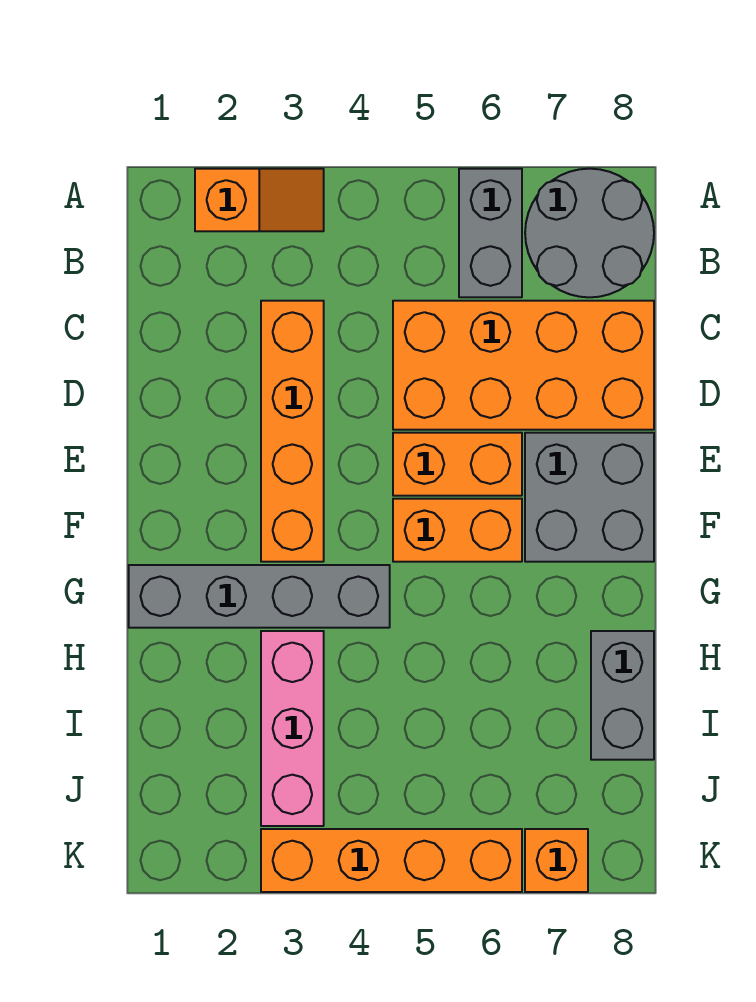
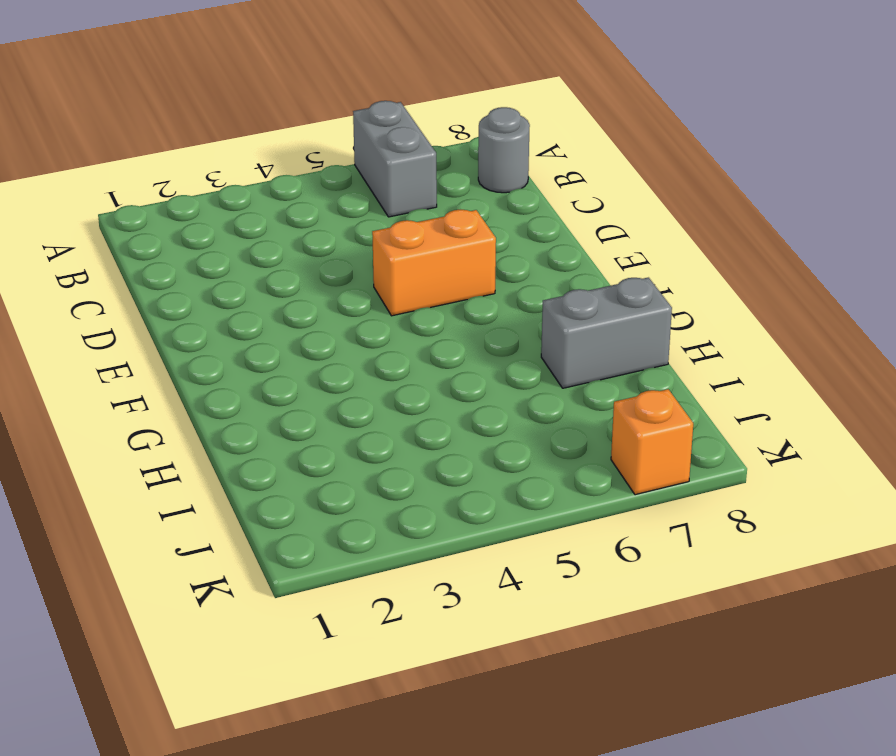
grey round brick B8 level 1 -> grey round brick A7:B8 level 1
grey brick H7:H8 level 1 -> grey brick H8:I8 level 1
none -> orange slope A2:A3 level 1 top 2
none -> orange brick C3:F3 level 1
none -> orange brick C5:D8 level 1

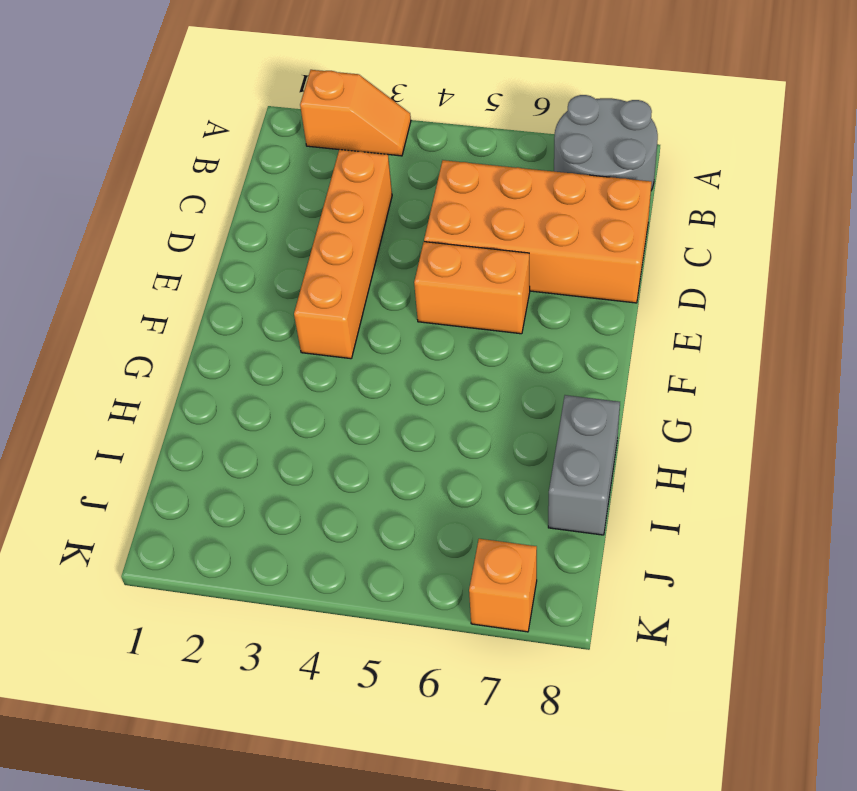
none -> grey brick A6:B6 level 1
none -> grey brick E7:F8 level 1
none -> orange brick F5:F6 level 1

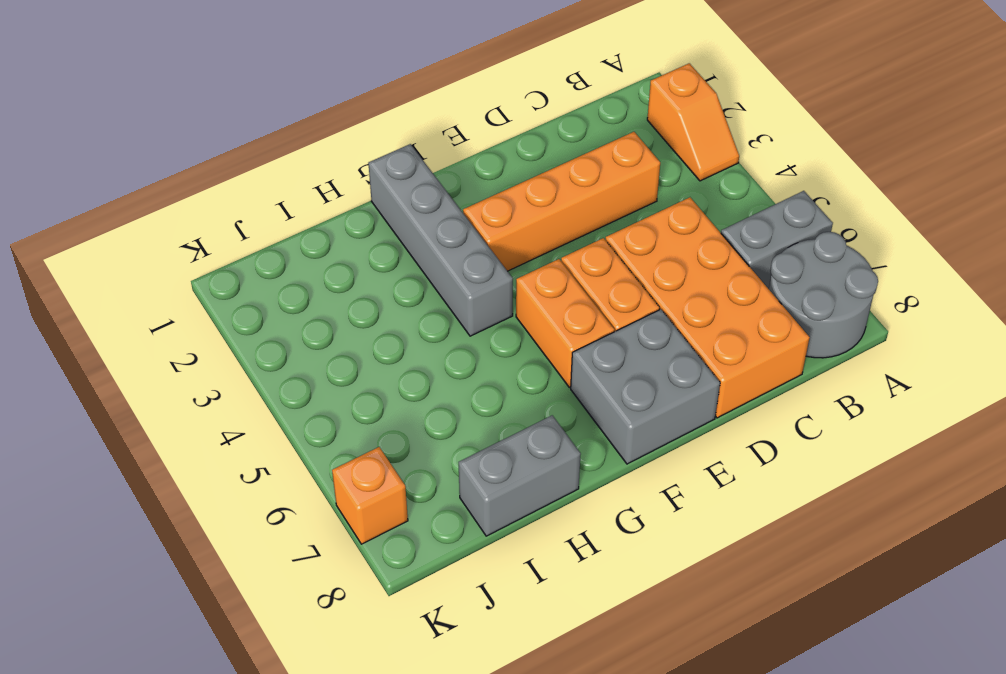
none -> pink brick H3:J3 level 1
none -> orange brick K3:K6 level 1

